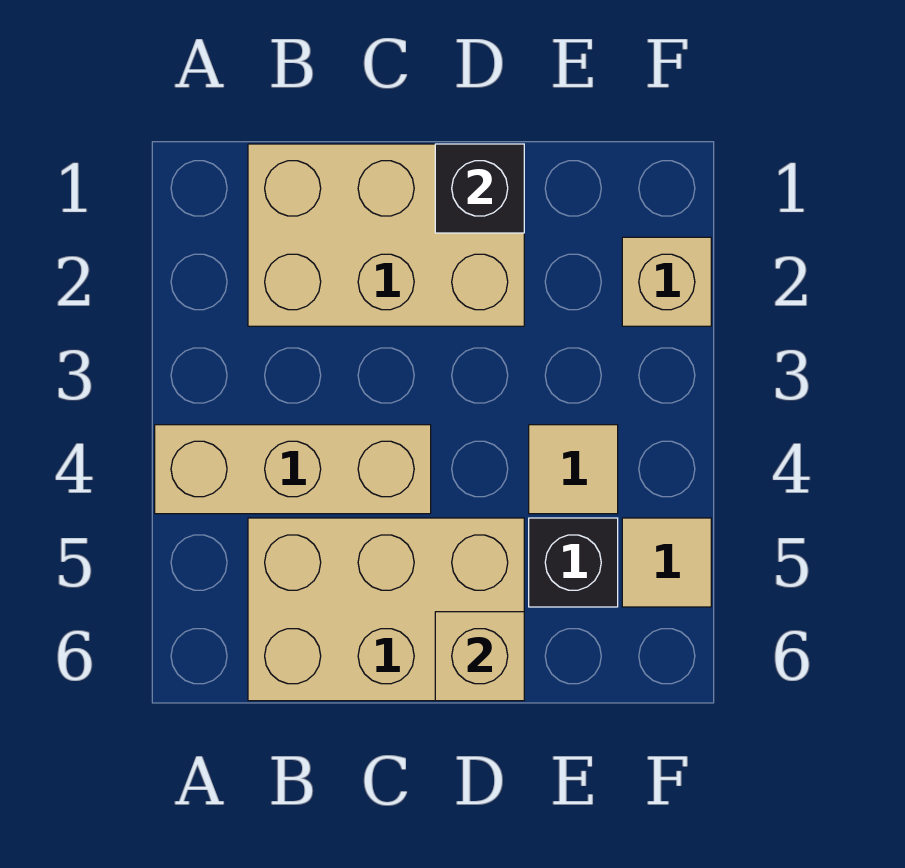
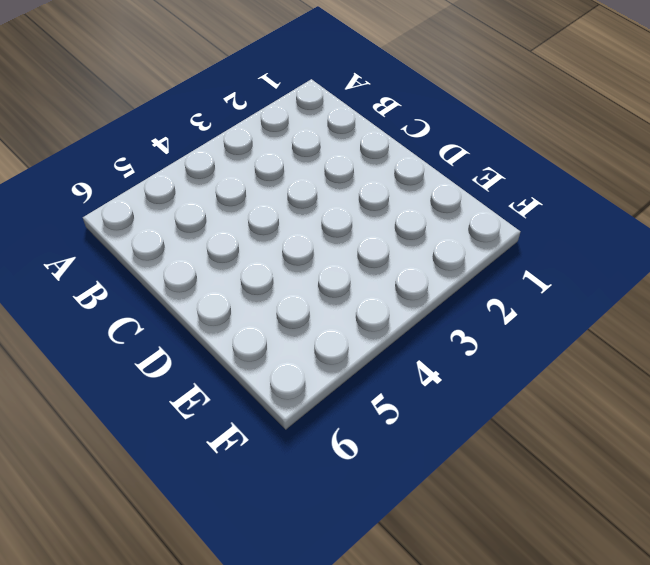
none -> tan brick A4:C4 level 1
none -> tan brick B1:D2 level 1

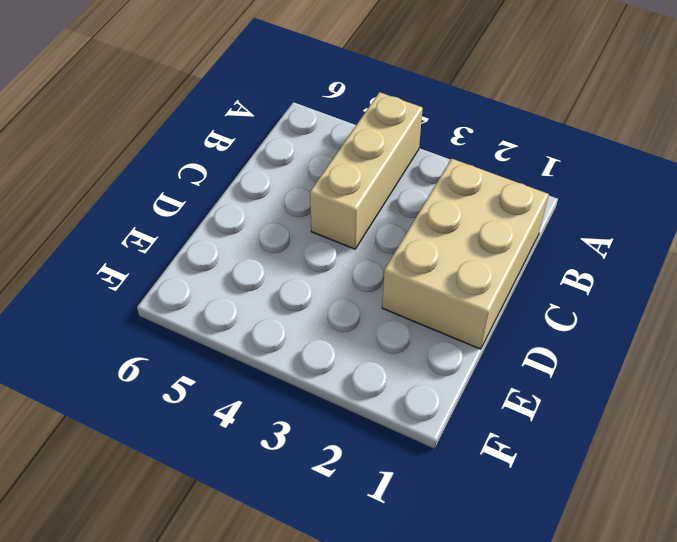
none -> tan brick B5:D6 level 1
none -> tan tile E4 level 1

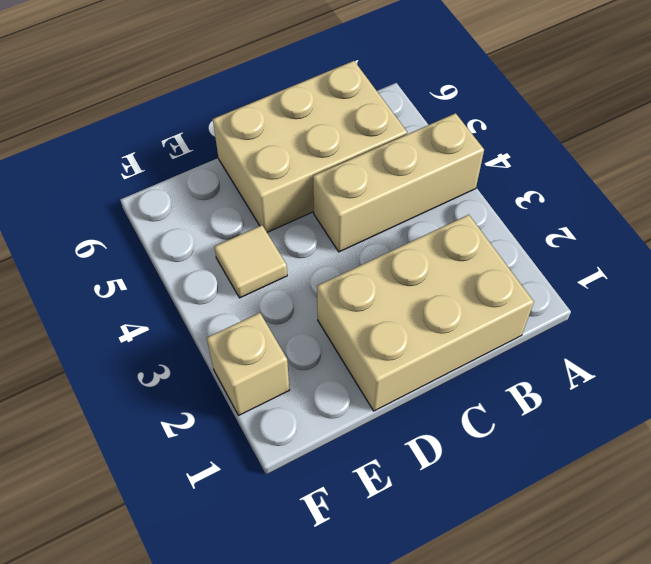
none -> black brick E5 level 1
none -> tan tile F5 level 1

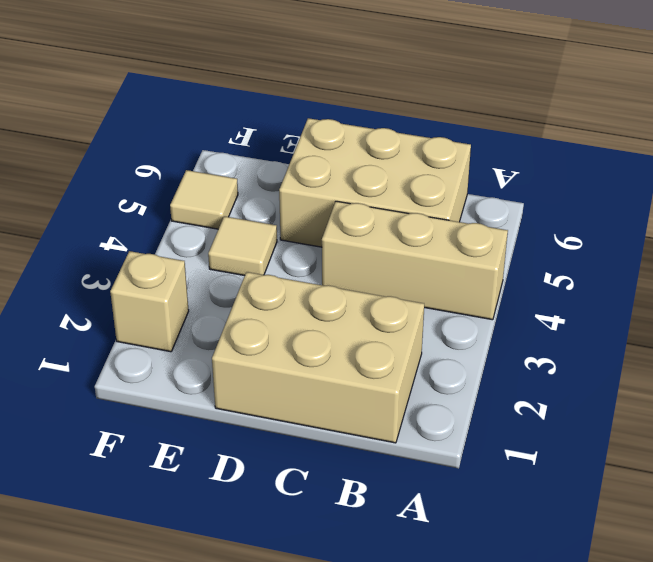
none -> black brick E5 level 1
none -> black brick D1 level 2

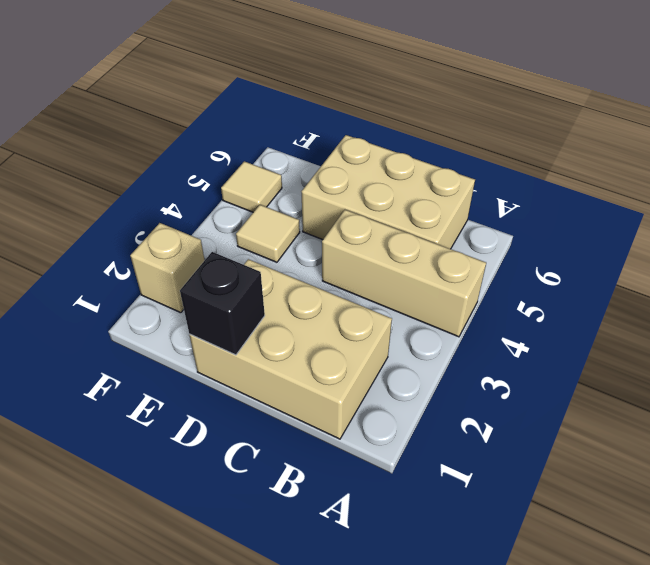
none -> black brick E5 level 1
none -> tan brick D6 level 2

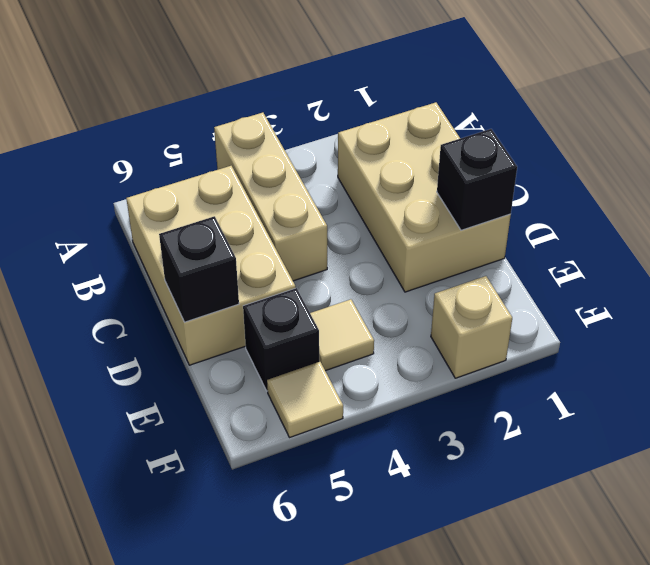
black brick D6 level 2 -> tan brick D6 level 2

